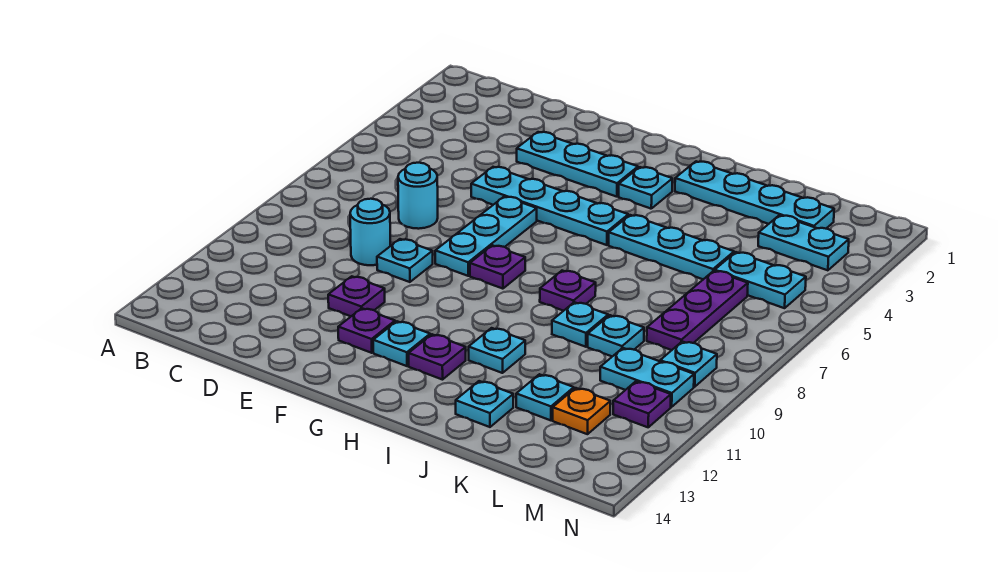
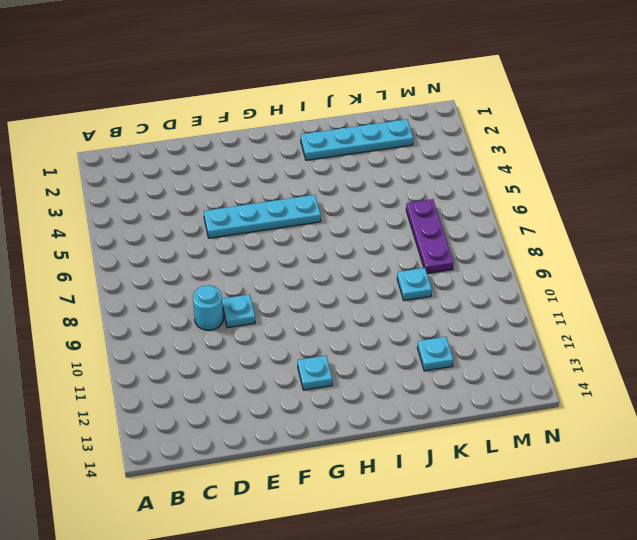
none -> cyan round brick D7 level 1
none -> cyan plate E3:G3 level 1
none -> purple plate E11 level 1

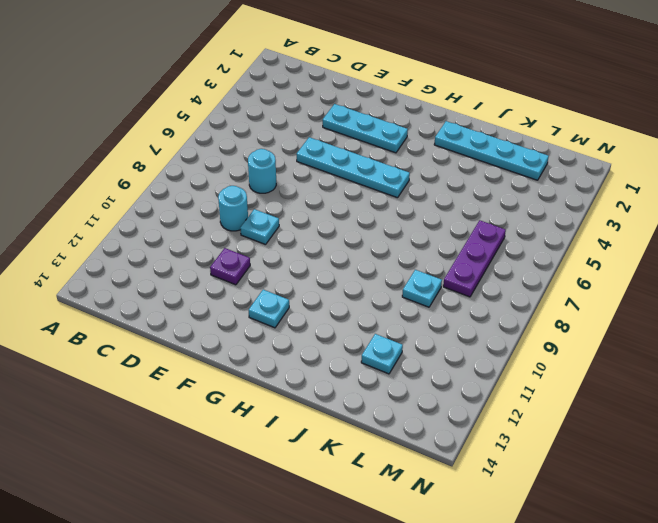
none -> cyan plate F6:F8 level 1
none -> purple plate F12 level 1
none -> purple plate G8 level 1

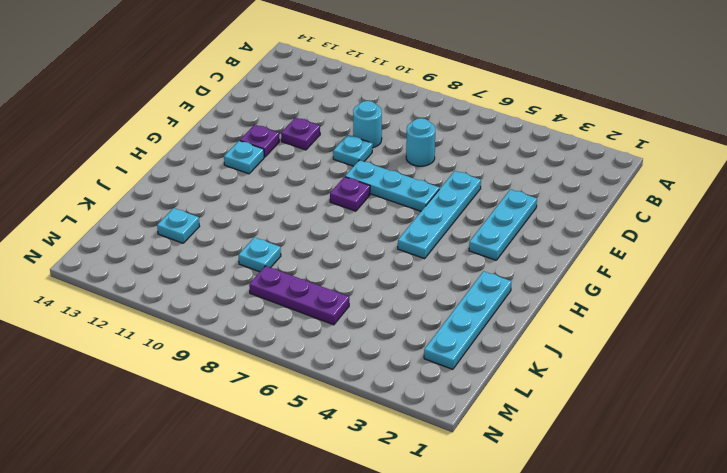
none -> cyan plate H3 level 1
none -> purple plate H12 level 1
none -> cyan plate I5:K5 level 1

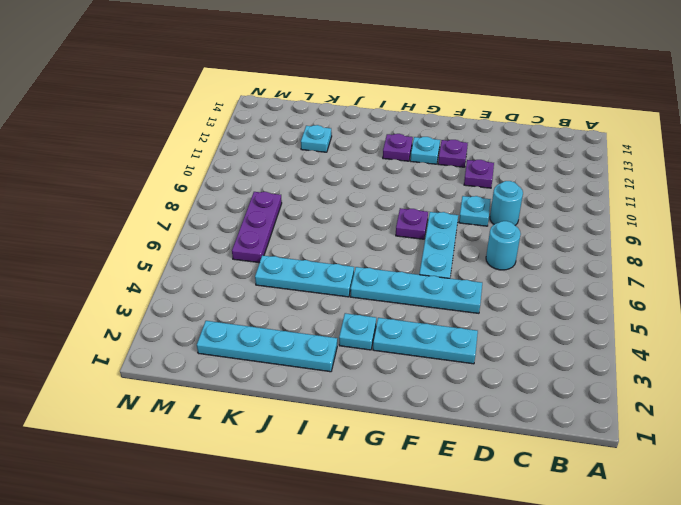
none -> purple plate I8 level 1
none -> cyan plate I11 level 1
none -> cyan plate J9 level 1

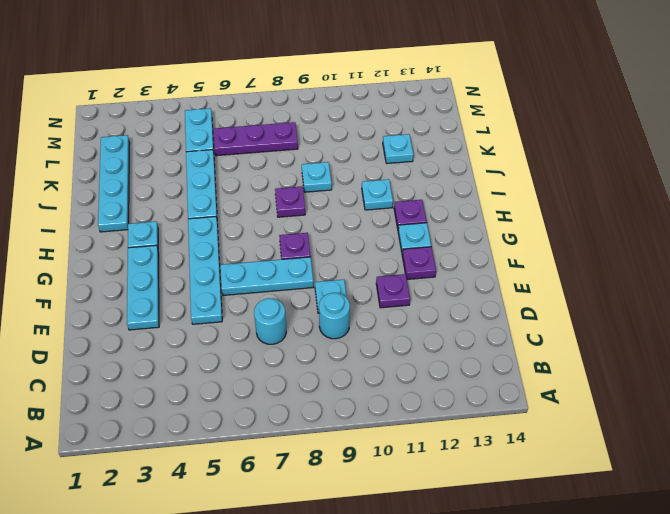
none -> cyan plate J13 level 1
none -> cyan plate K9 level 1
none -> cyan plate L3:M3 level 1

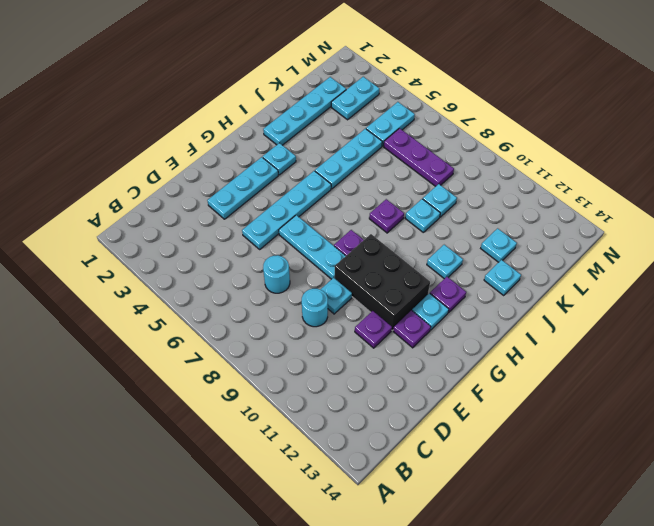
black brick F9:G11 level 1 -> none
none -> cyan plate L10:M10 level 1
none -> orange plate L12 level 1
none -> cyan plate M9 level 1

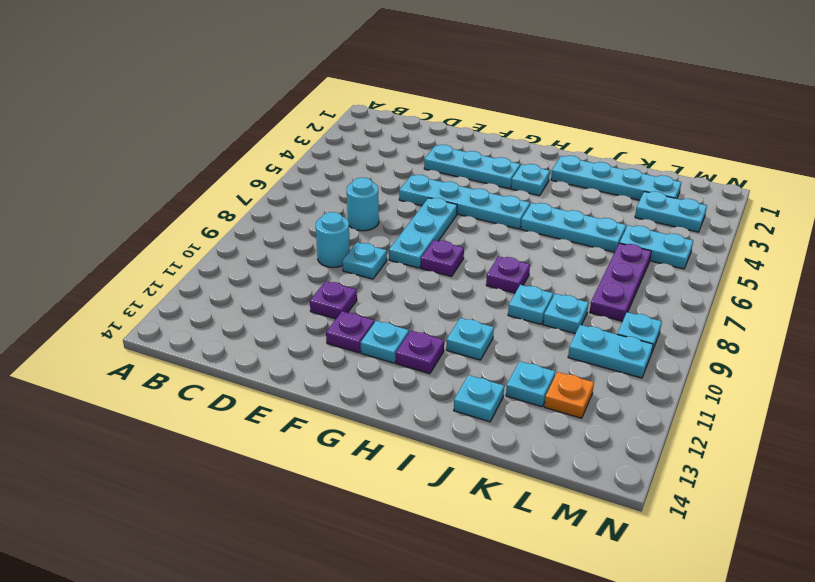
none -> purple plate M11 level 1

